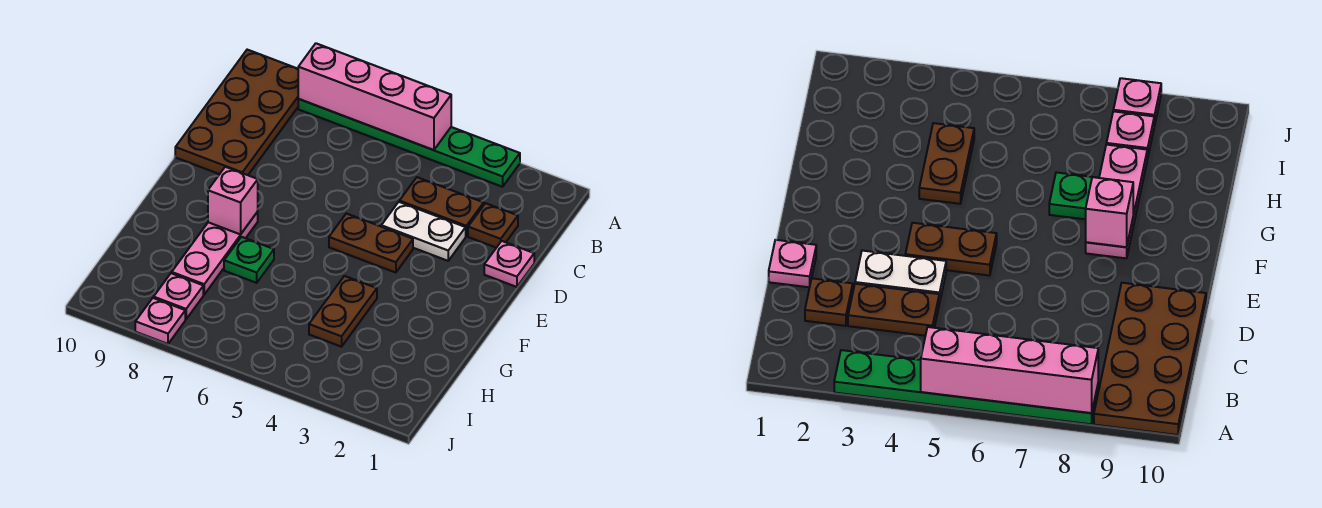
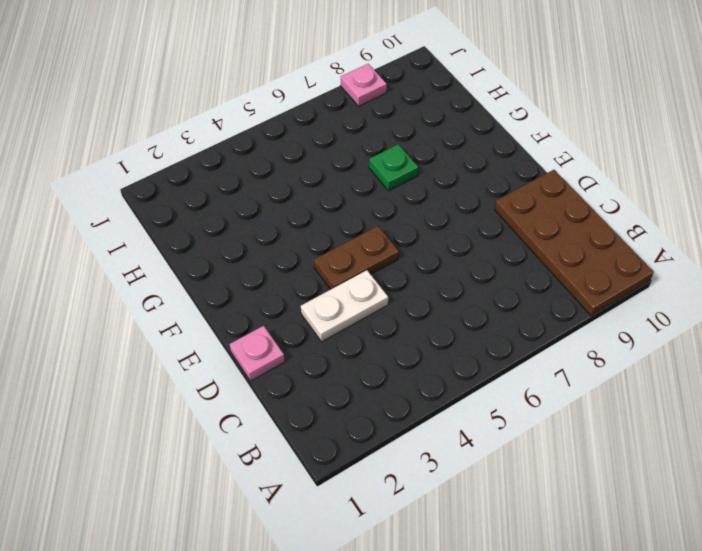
none -> green plate A3:A8 level 1
none -> brown plate C2 level 1
none -> brown plate C3:C4 level 1

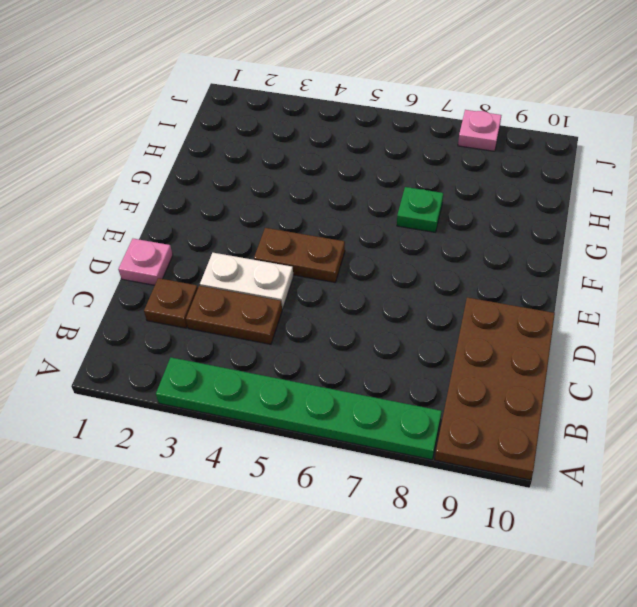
none -> pink plate F8:H8 level 1
none -> brown plate G4:H4 level 1
none -> pink plate I8 level 1

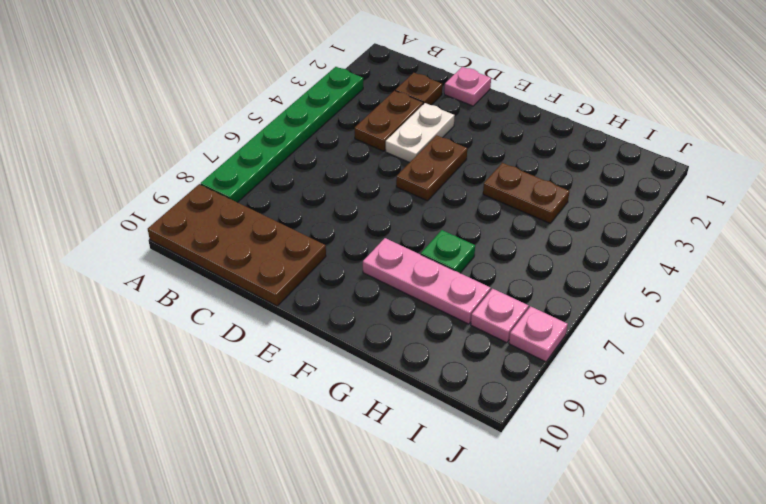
none -> pink brick A5:A8 level 2
none -> pink brick F8 level 2

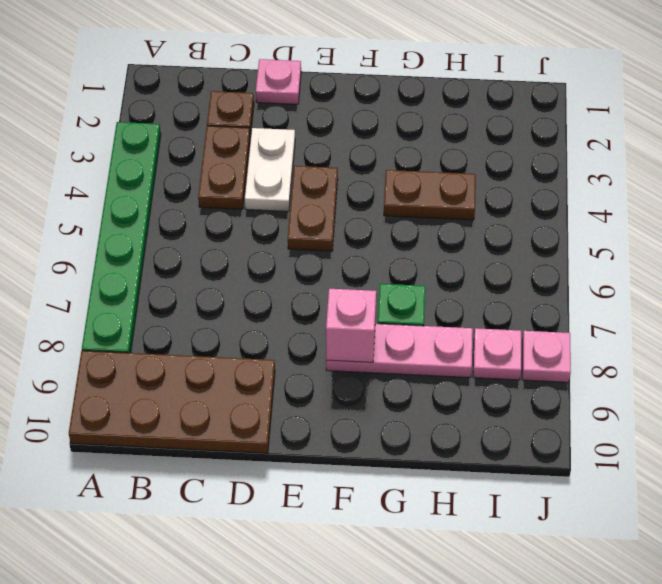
none -> pink brick A5:A8 level 2

